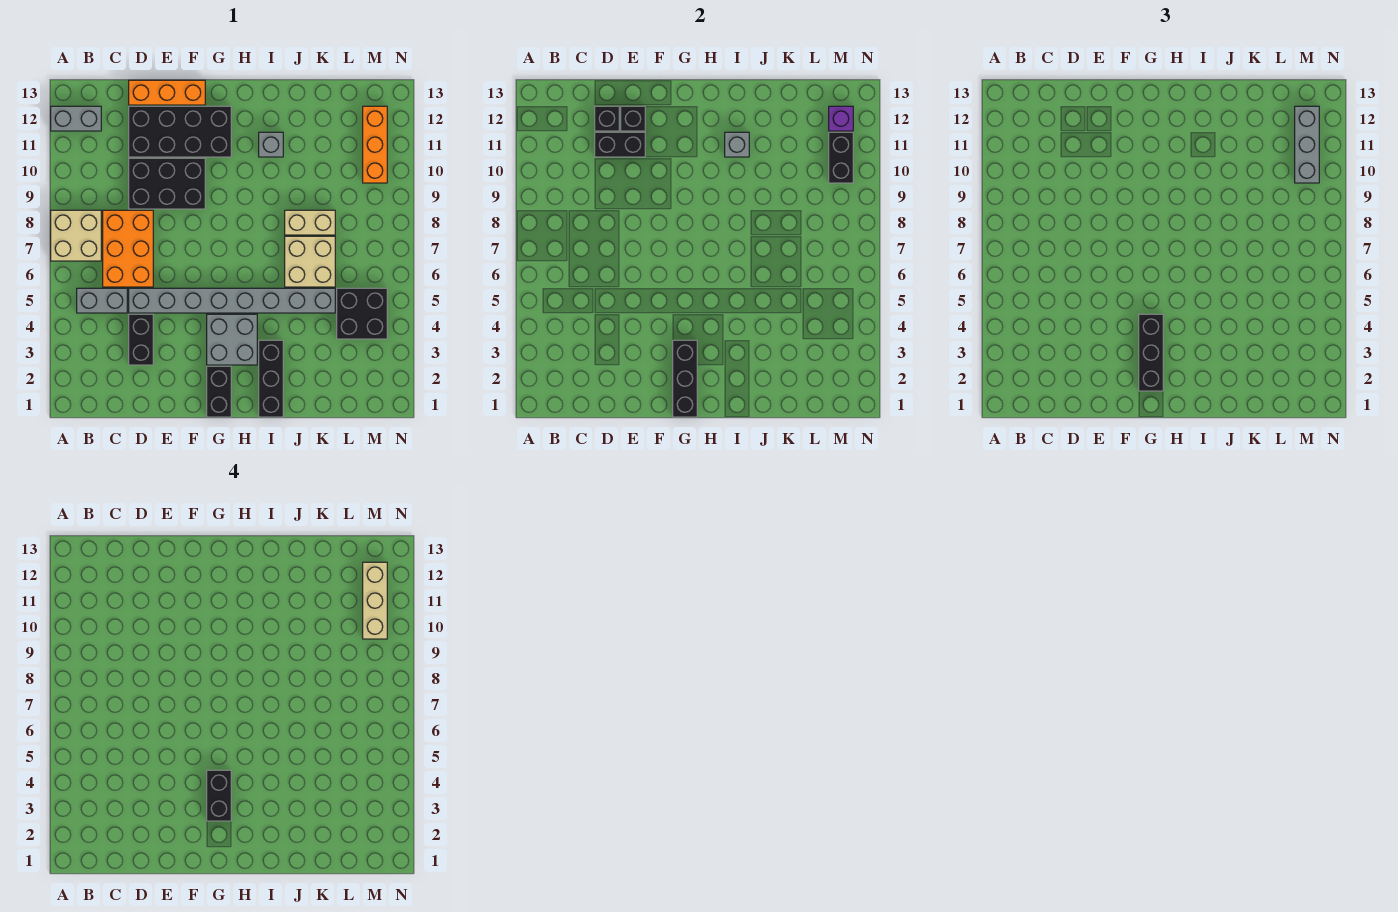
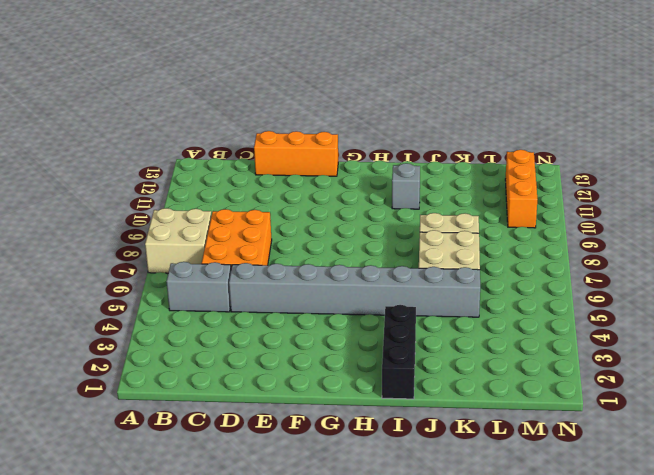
none -> grey brick A12:B12 level 1
none -> black brick D3:D4 level 1
none -> black brick D9:F10 level 1

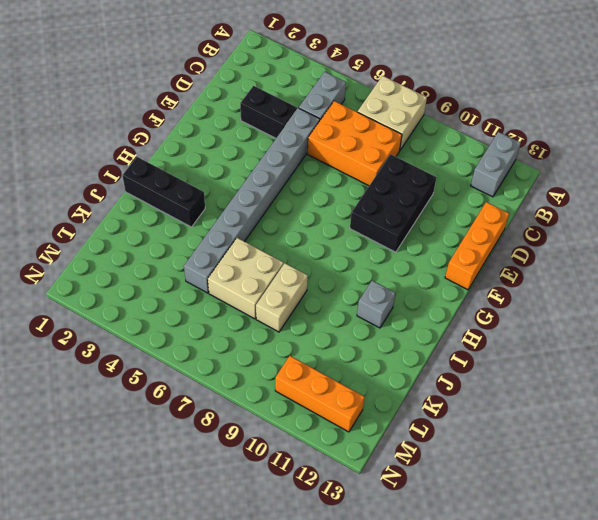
none -> black brick D11:G12 level 1
none -> black brick G1:G2 level 1
none -> grey brick G3:H4 level 1

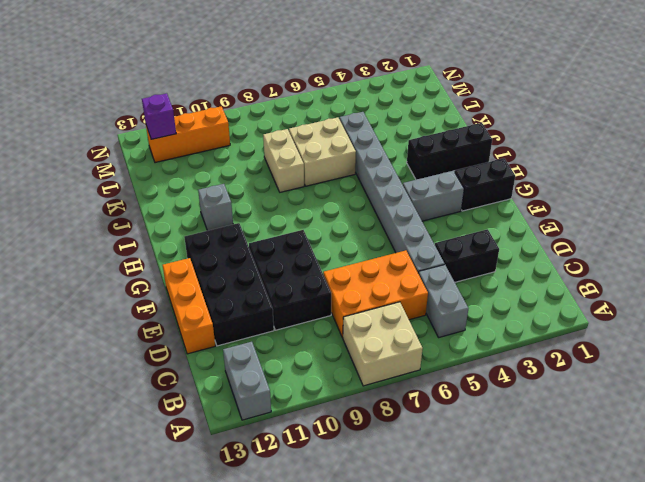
grey brick G3:G4 level 1 -> grey brick G3:H4 level 1
none -> black brick L4:M5 level 1
none -> black brick D11:E11 level 2
none -> black brick D12 level 2

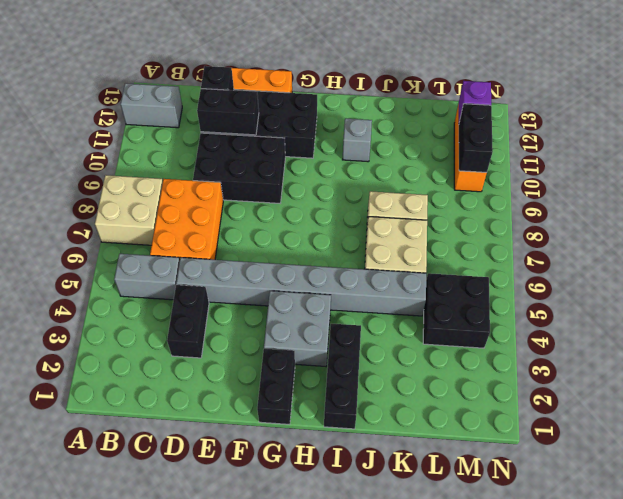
none -> black brick E12 level 2
none -> black brick G1:G3 level 2
none -> grey brick I11 level 2

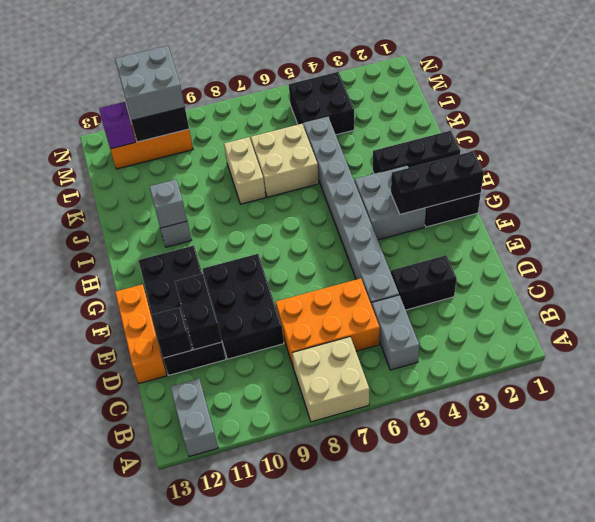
grey brick M10:N11 level 3 -> grey brick M10:M12 level 3
none -> black brick E12 level 2
none -> black brick G2:G4 level 3
none -> black brick G3:G4 level 4

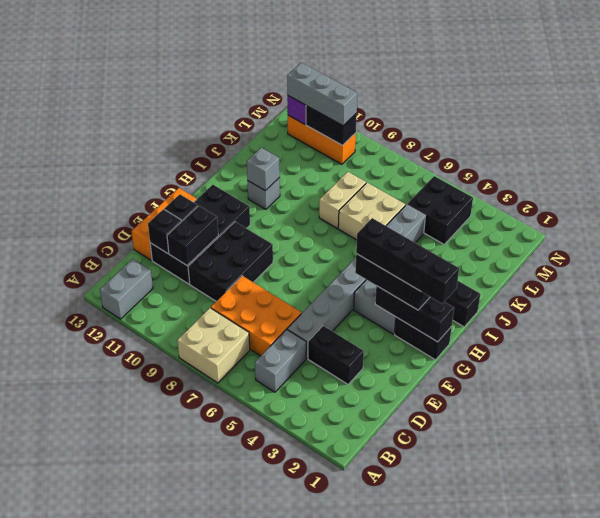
black brick G1:G4 level 4 -> black brick G3:G4 level 4
none -> tan brick M10:M12 level 4

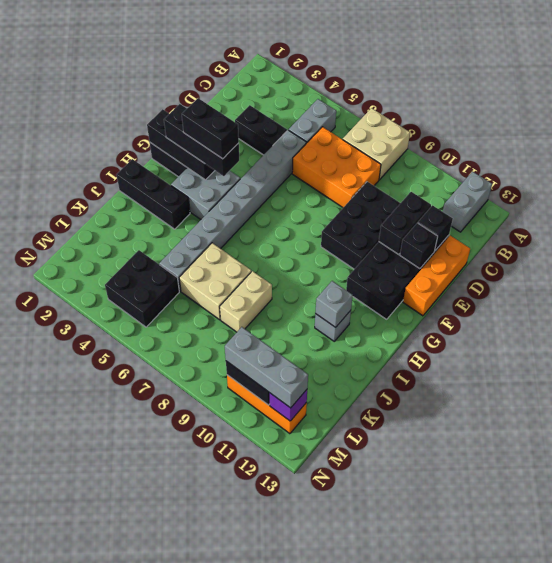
none -> tan brick M10:M12 level 4

